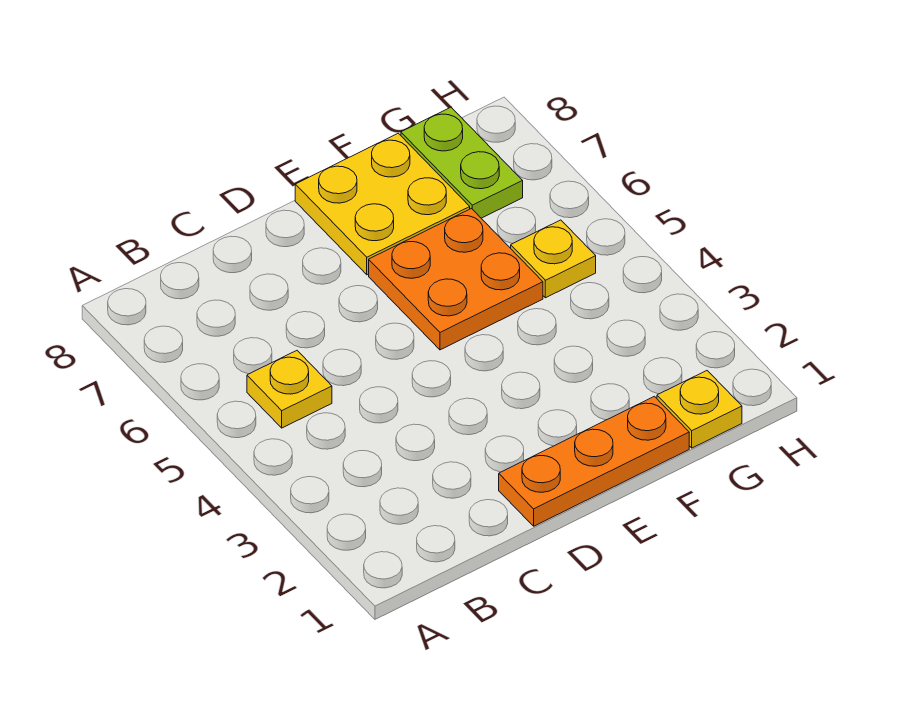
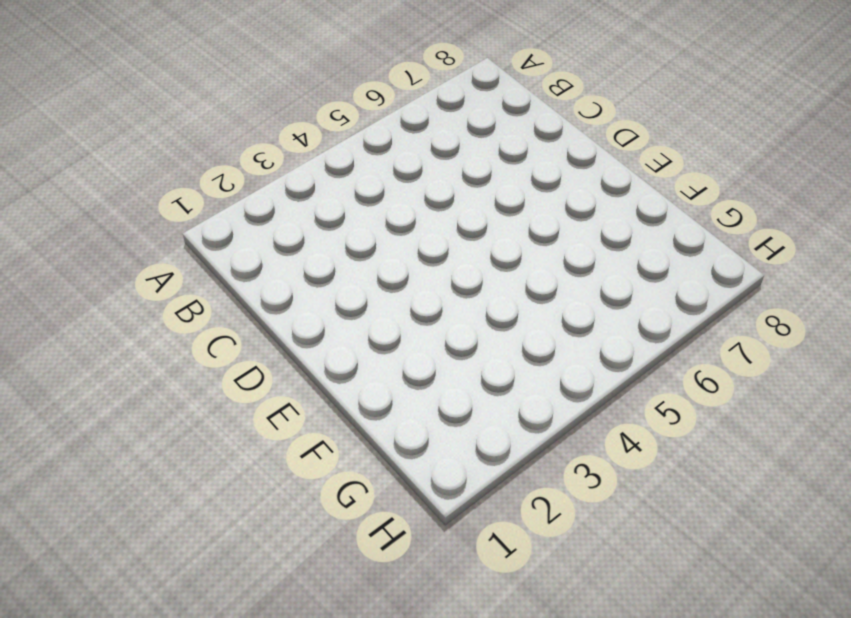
none -> yellow plate B5 level 1
none -> orange plate D1:F1 level 1

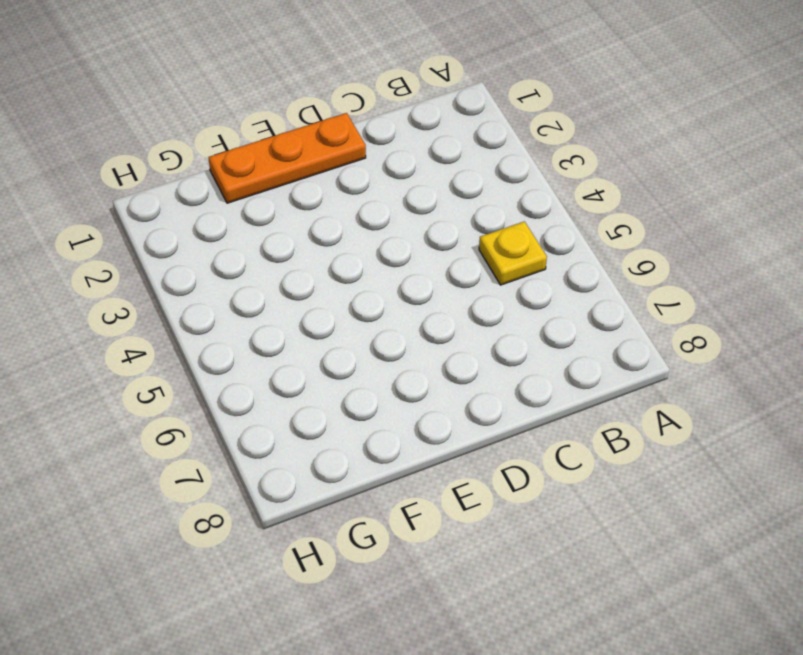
none -> orange plate E5:F6 level 1
none -> yellow plate E7:F8 level 1

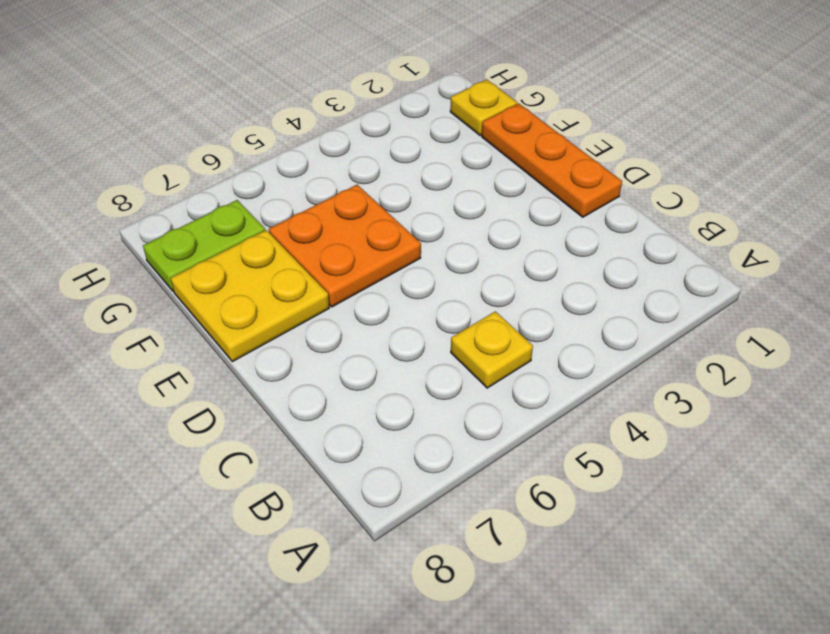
none -> yellow plate G5 level 1

